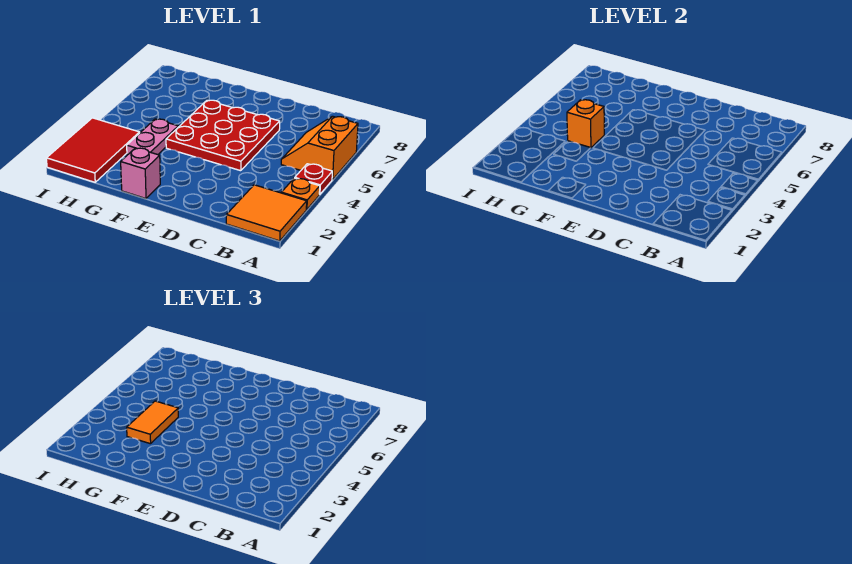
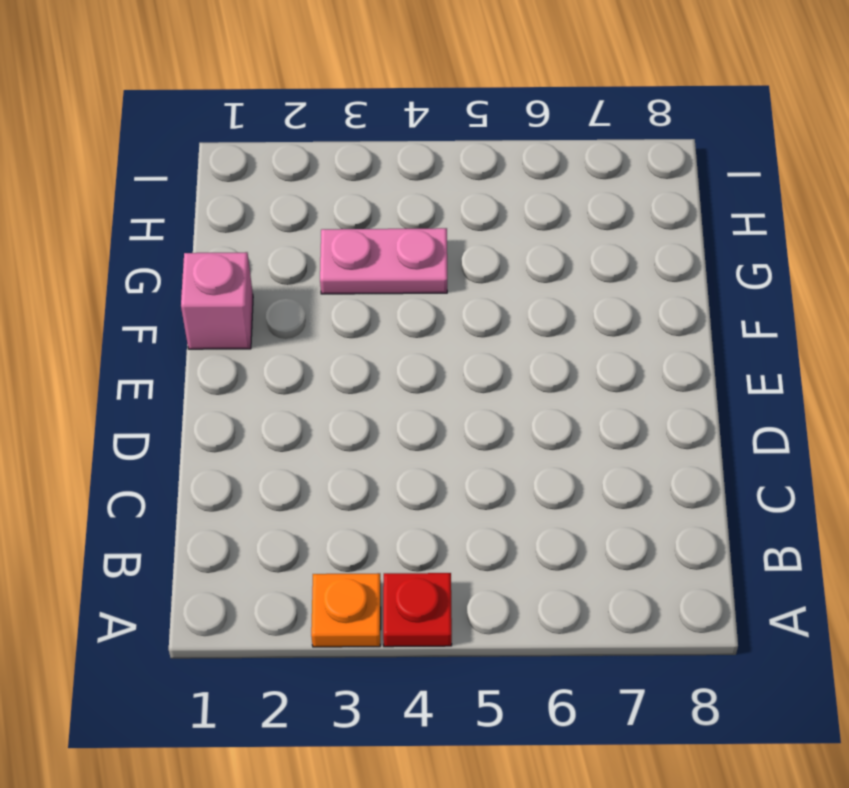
none -> orange tile A1:B2 level 1
none -> orange slope A5:B6 level 1 top A

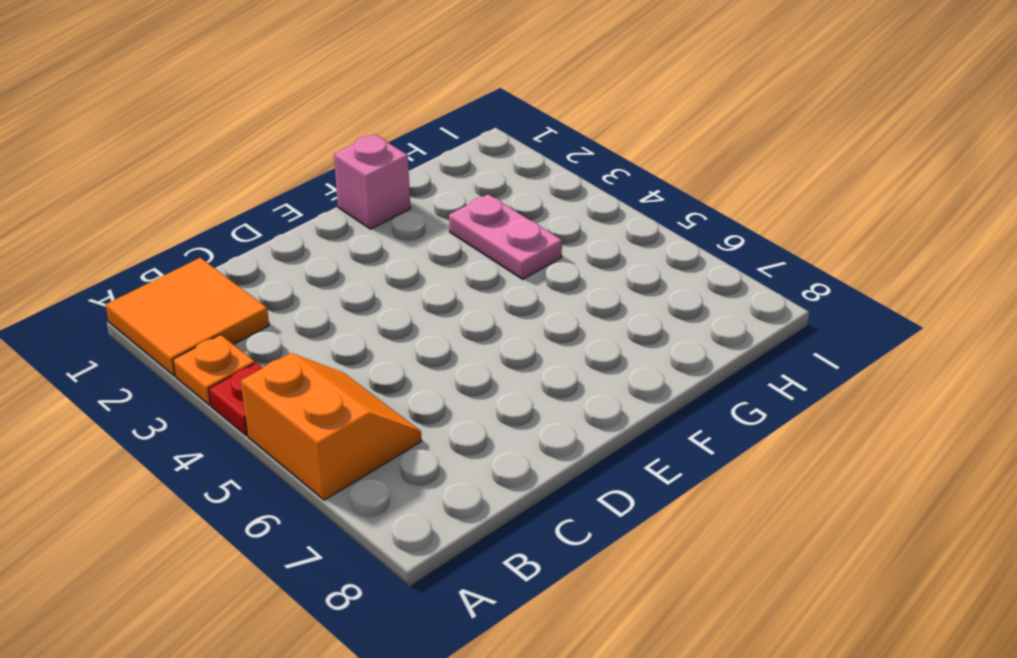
none -> red plate D4:F6 level 1
none -> red tile H1:I3 level 1

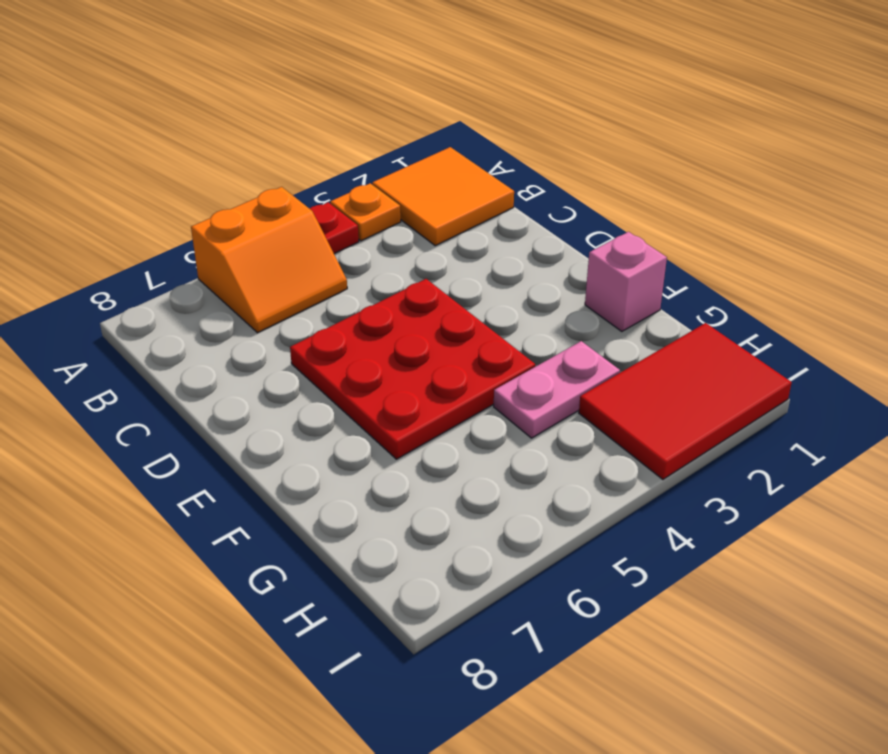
none -> orange brick G4 level 2
none -> orange tile G3:G4 level 3

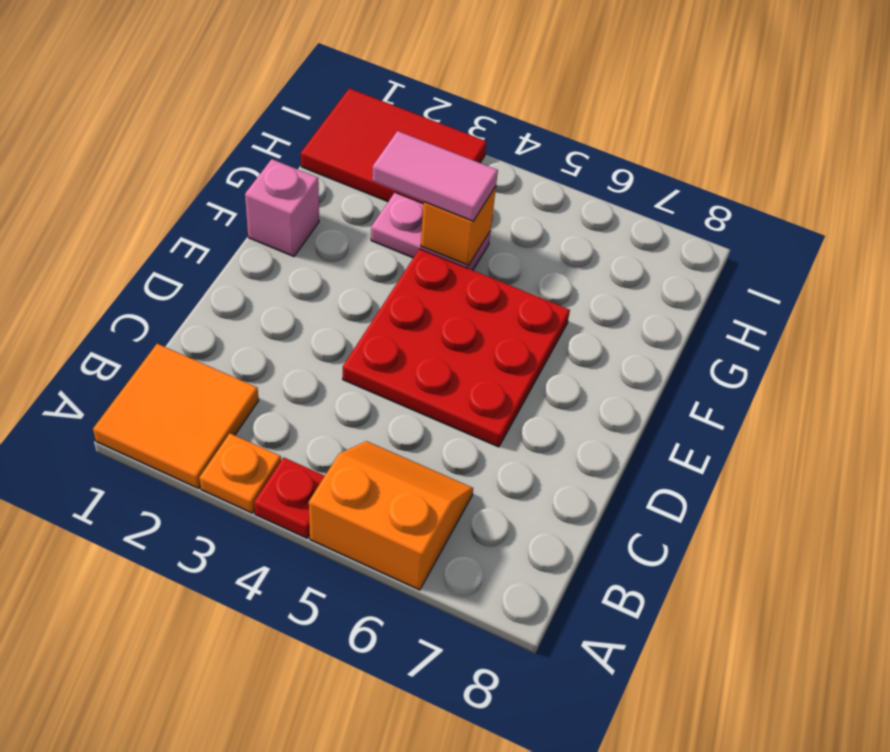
pink tile G3:G4 level 3 -> orange tile G3:G4 level 3

